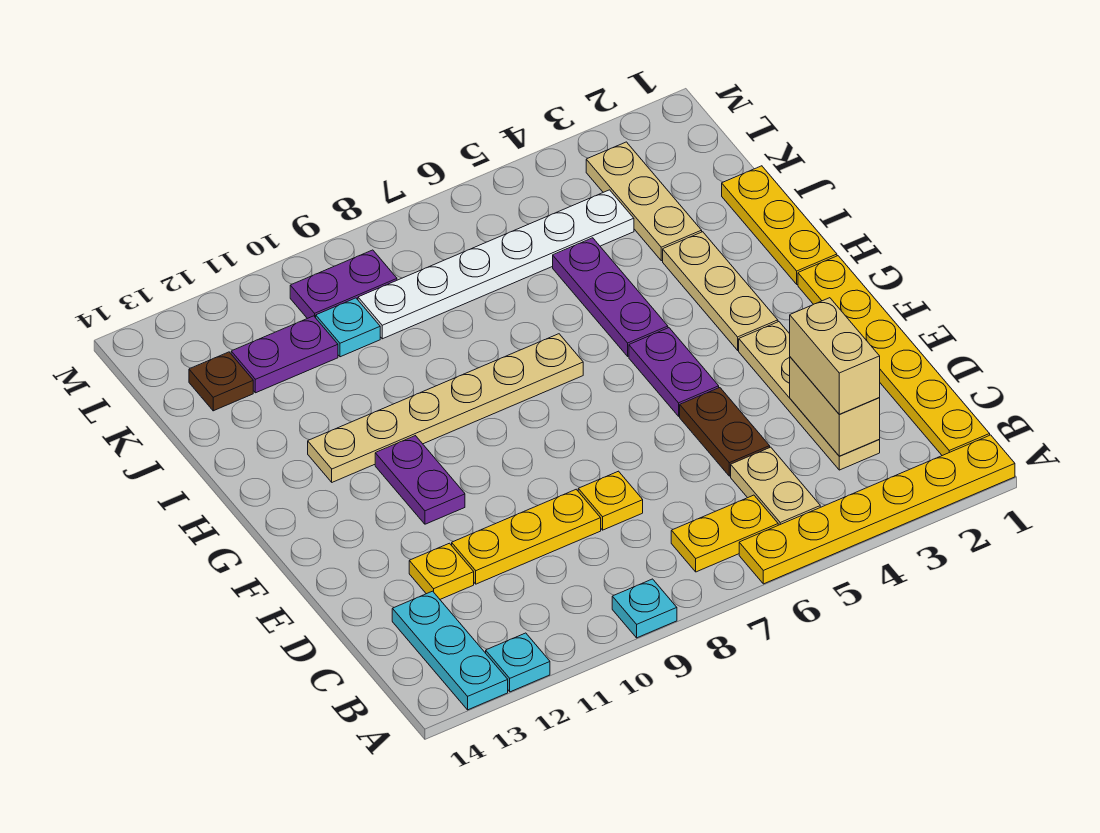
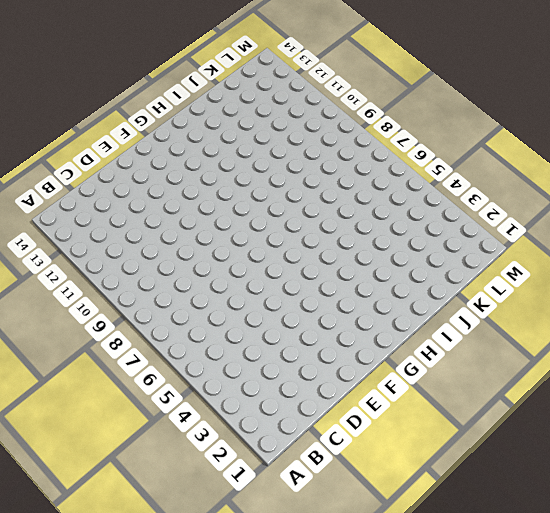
none -> yellow plate A1:A6 level 1
none -> cyan plate A9 level 1
none -> cyan plate A12 level 1

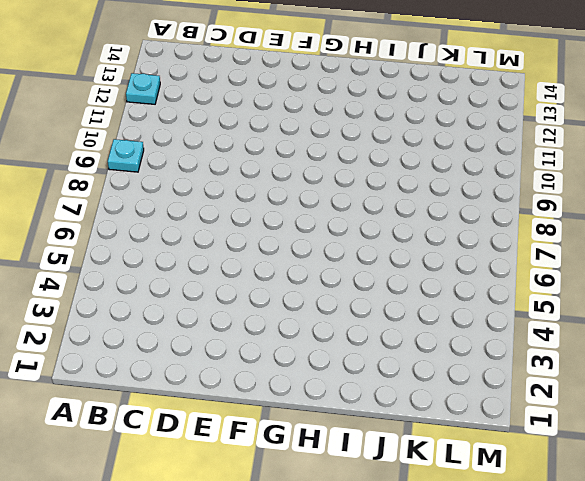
none -> yellow plate A1:A6 level 1
none -> cyan plate A13:C13 level 1
none -> yellow plate B1:G1 level 1

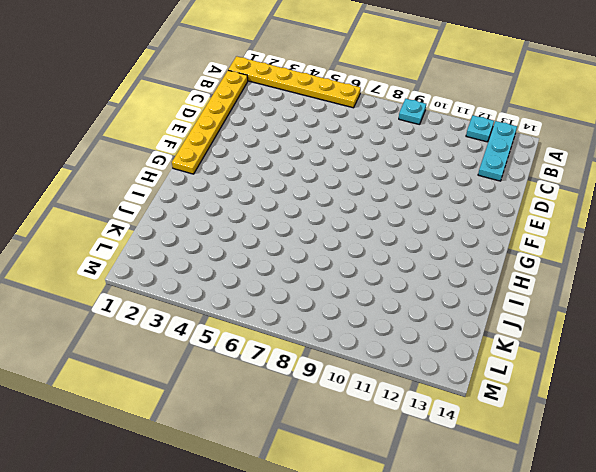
none -> tan plate B5:C5 level 1
none -> yellow plate B6:B7 level 1
none -> tan plate C3:F3 level 1

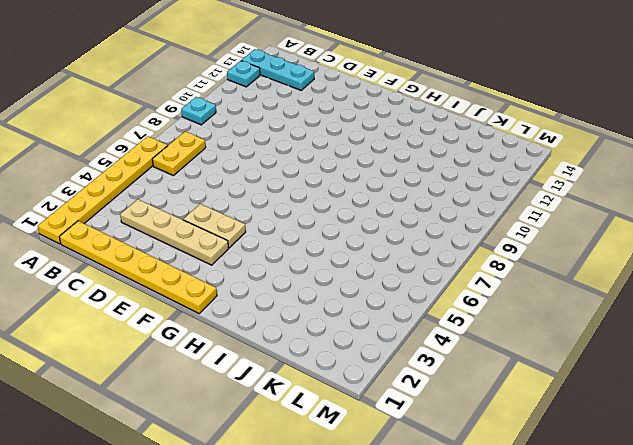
tan plate E4:F4 level 1 -> tan plate B5:C5 level 1
none -> brown plate D5:E5 level 1
none -> yellow plate D8 level 1
none -> yellow plate D9:D11 level 1

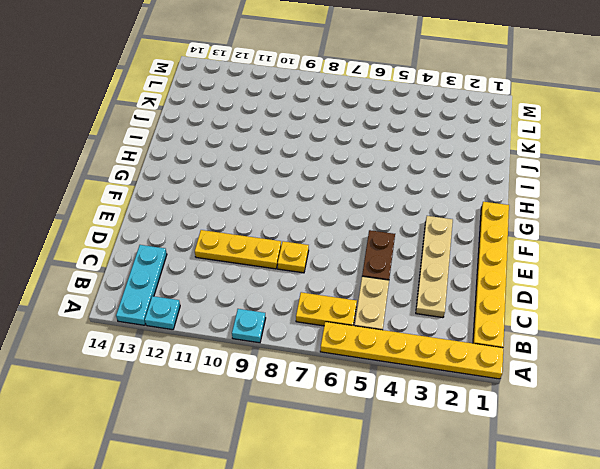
none -> yellow plate D12 level 1
none -> purple plate F5:G5 level 1
none -> purple plate F11:G11 level 1

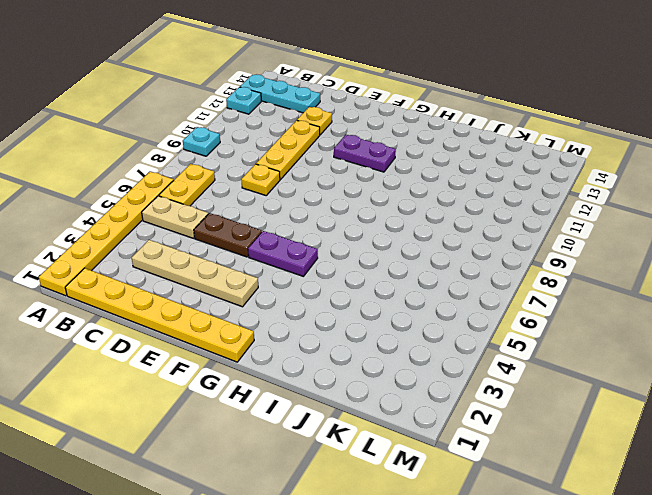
none -> tan plate G3:I3 level 1
none -> yellow plate H1:J1 level 1
none -> purple plate H5:J5 level 1

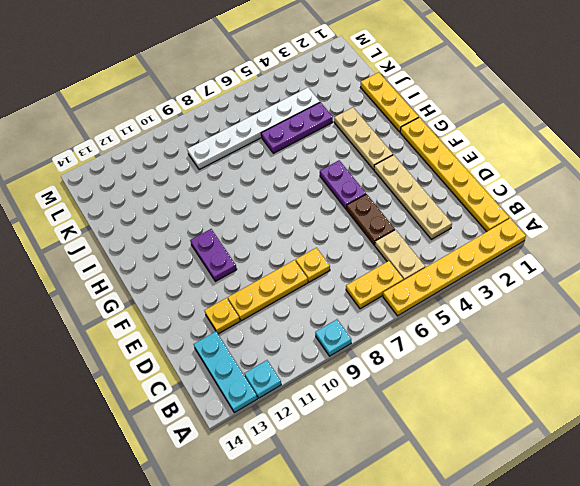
purple plate J4:J6 level 1 -> purple plate H5:J5 level 1
none -> tan plate H7:H12 level 1
none -> tan plate J3:L3 level 1
none -> cyan plate K10 level 1

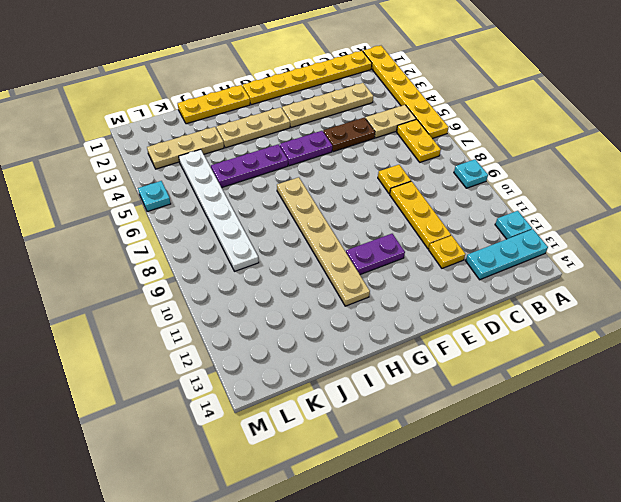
cyan plate M5 level 1 -> cyan plate K10 level 1
none -> purple plate K11:K12 level 1
none -> brown plate K13 level 1
none -> purple plate L9:L10 level 1

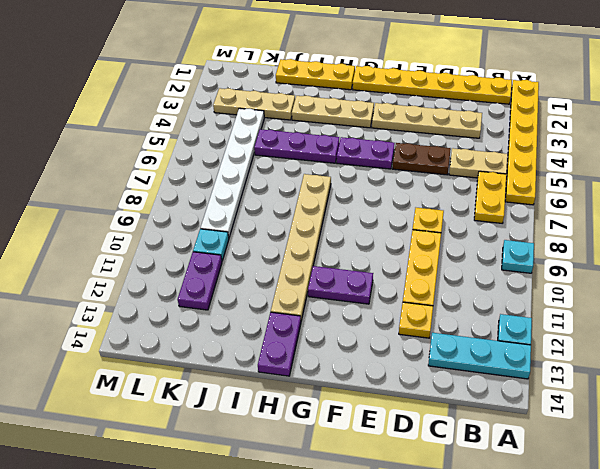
purple plate H13:H14 level 1 -> purple plate L9:L10 level 1
none -> brown plate K13 level 1
none -> tan brick C3:D3 level 2
none -> tan brick C3:D3 level 3

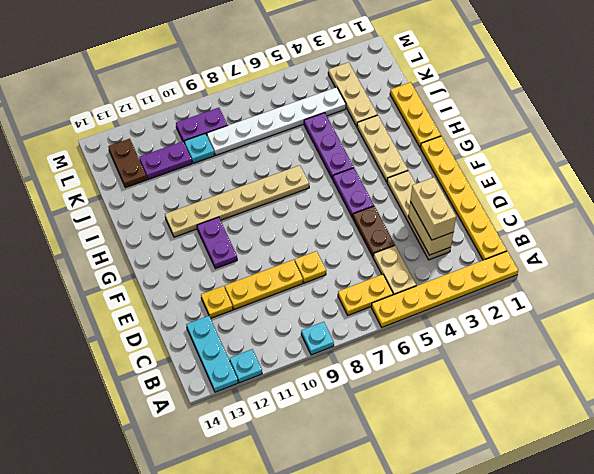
brown plate K13:L13 level 1 -> brown plate K13 level 1

